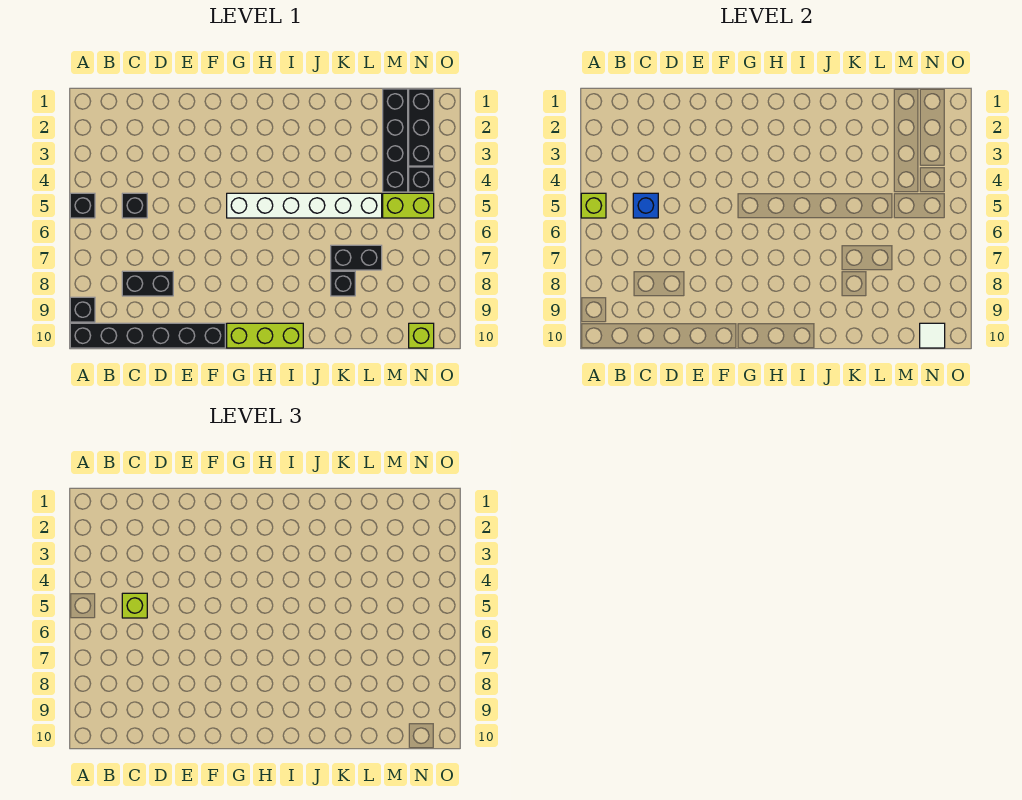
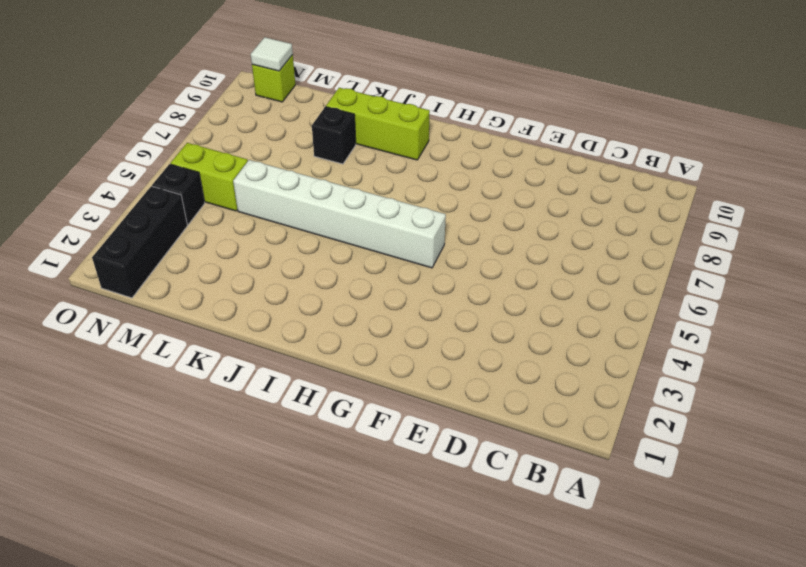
lime brick I9:K9 level 1 -> lime brick G10:I10 level 1
none -> black brick A5 level 1
none -> black brick A9 level 1
none -> black brick A10:F10 level 1

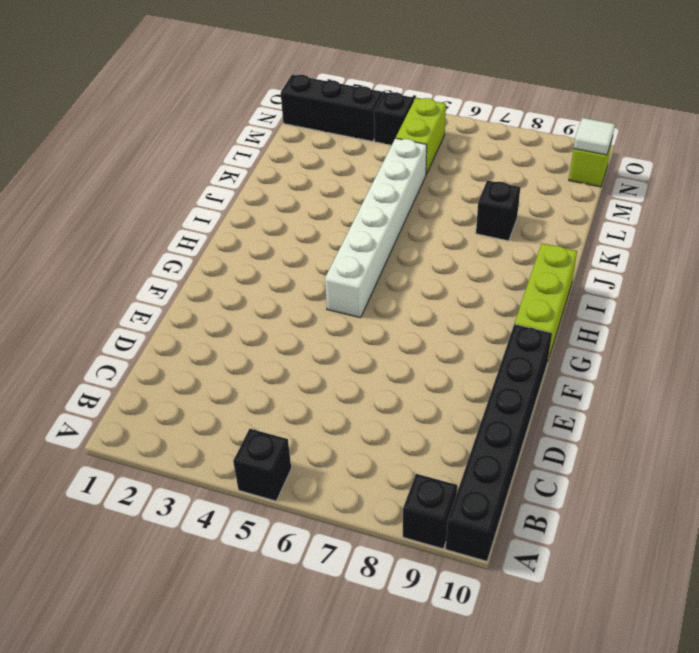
none -> black brick C5 level 1
none -> black brick C8:D8 level 1
none -> black brick K7:L7 level 1

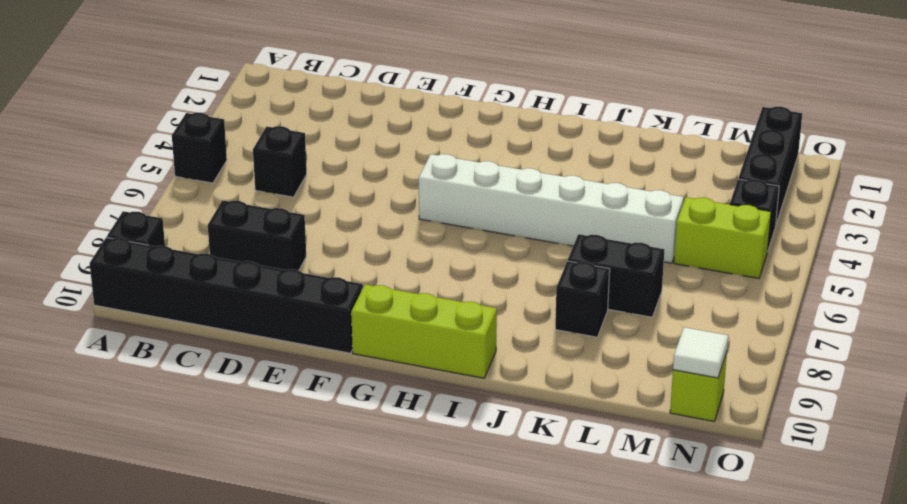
none -> black brick M1:M4 level 1
none -> lime brick A5 level 2
none -> blue brick C5 level 2

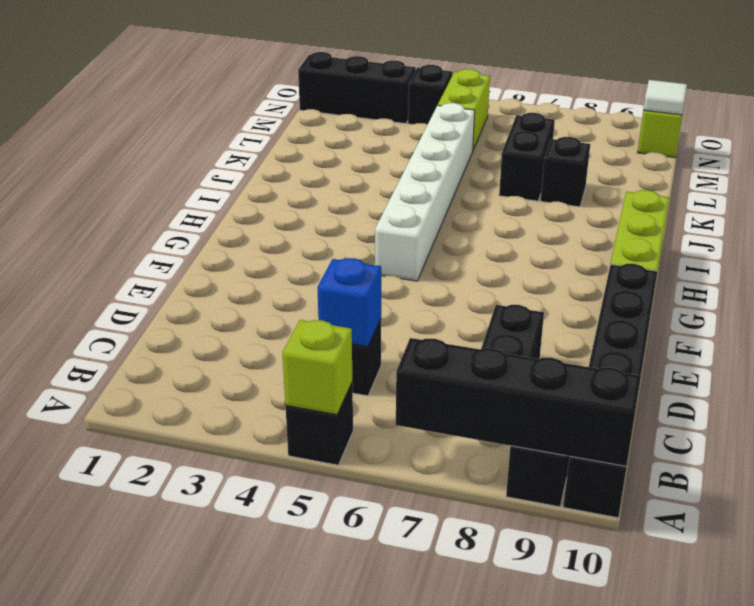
black brick A7:A10 level 2 -> black brick M1:M4 level 1
none -> lime brick C5 level 3

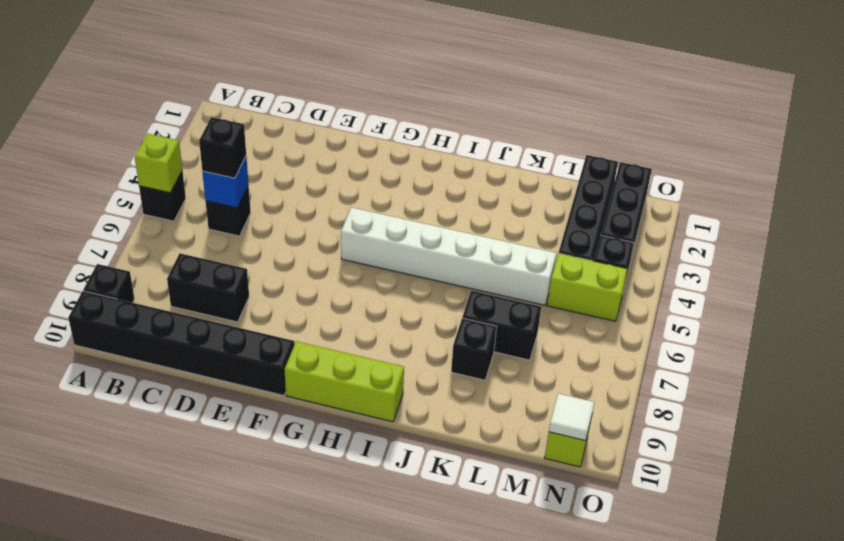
black brick C5 level 3 -> lime brick C5 level 3

